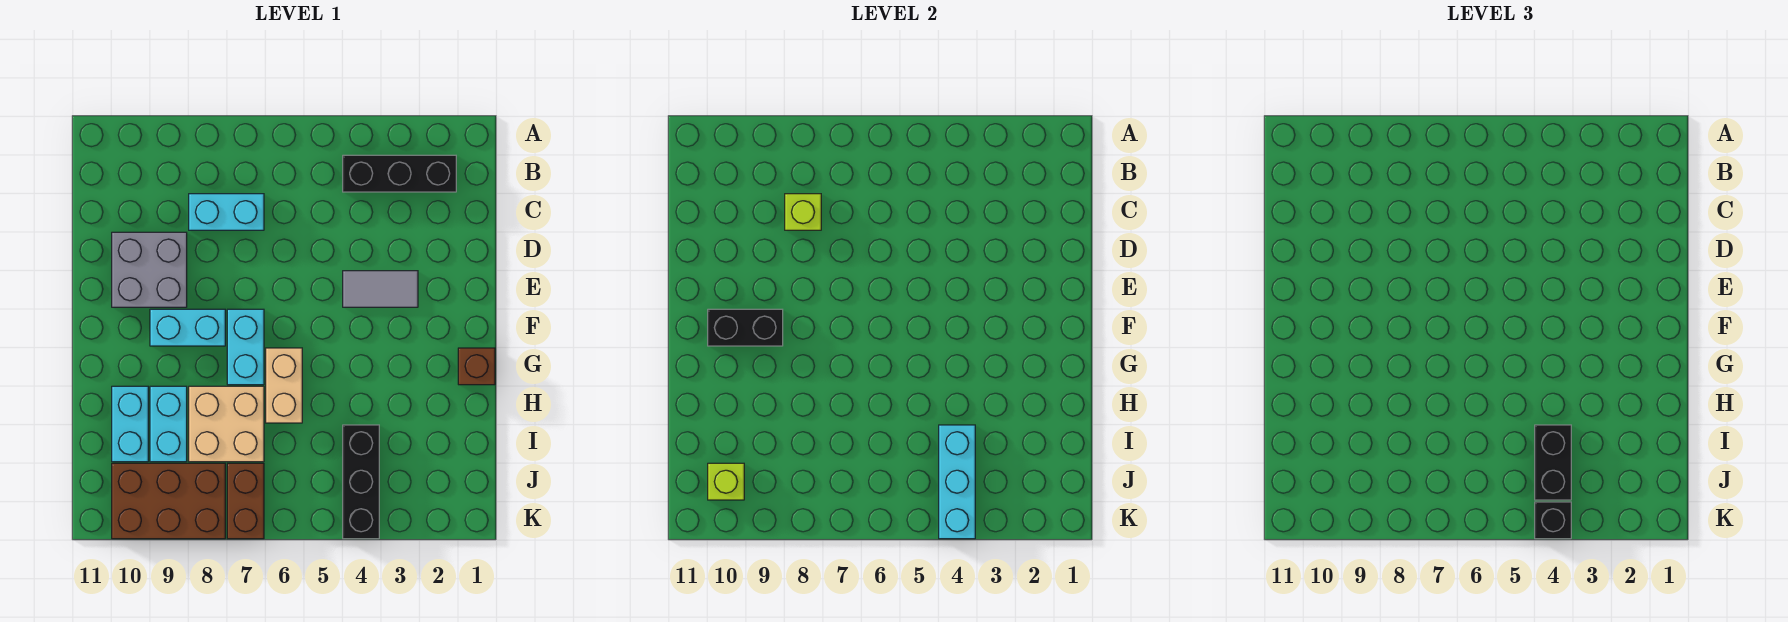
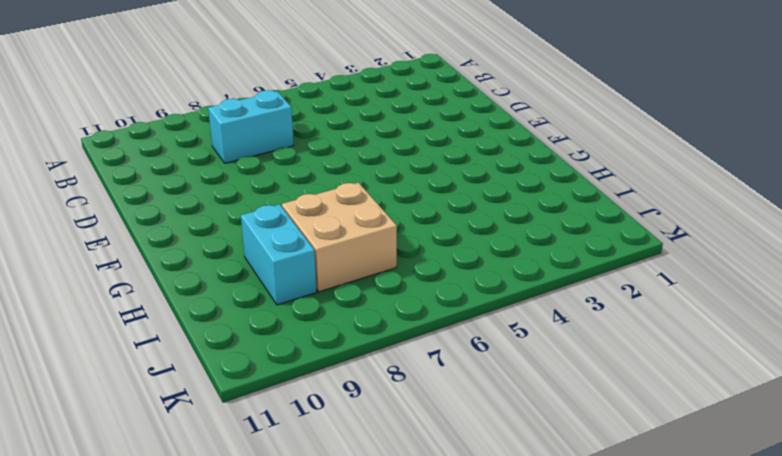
none -> black brick B2:B4 level 1
none -> grey brick D9:E10 level 1
none -> grey tile E3:E4 level 1

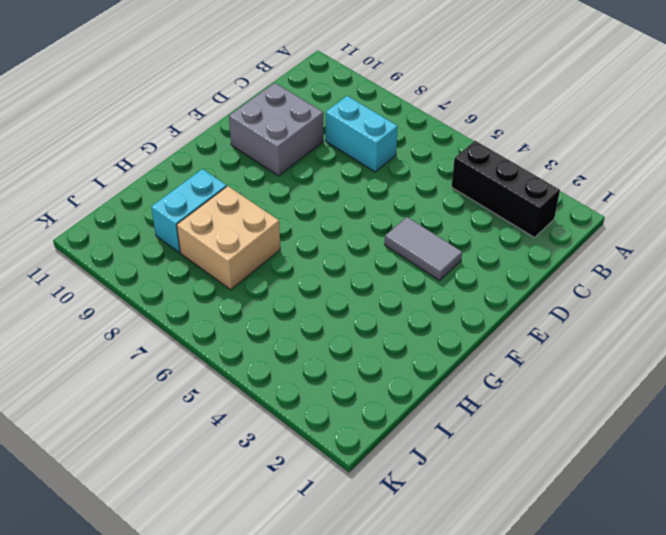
none -> cyan brick F7:G7 level 1
none -> cyan brick F8:F9 level 1
none -> brown brick G1 level 1

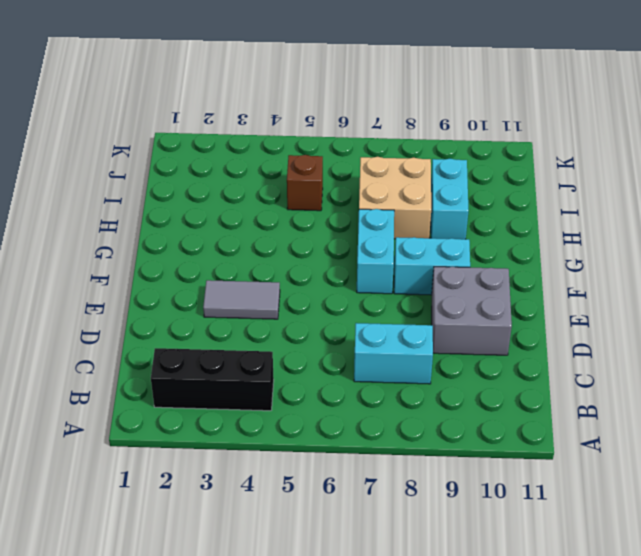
brown brick I5 level 1 -> brown brick G1 level 1
none -> tan brick G6:H6 level 1
none -> cyan brick H10:I10 level 1
none -> black brick I4:K4 level 1

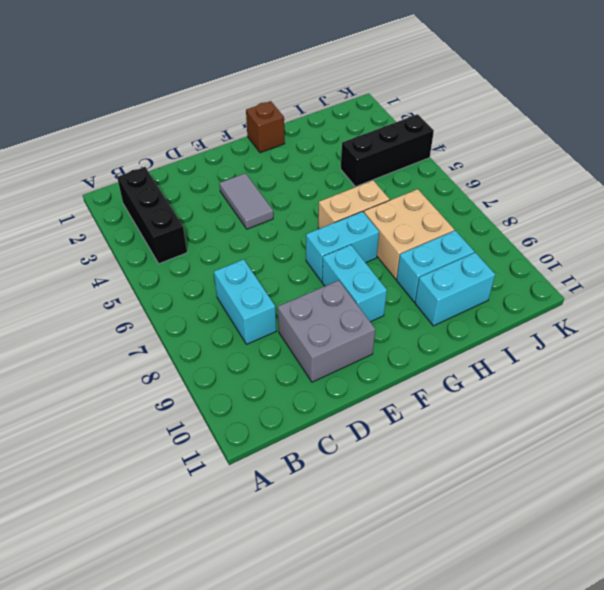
none -> brown brick J7:K7 level 1
none -> brown brick J8:K10 level 1
none -> lime brick C8 level 2

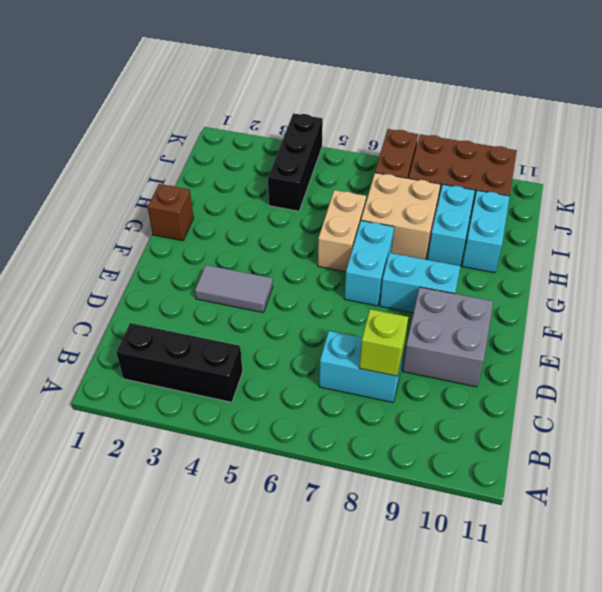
none -> black brick F9:F10 level 2
none -> cyan brick I4:K4 level 2
none -> lime brick J10 level 2

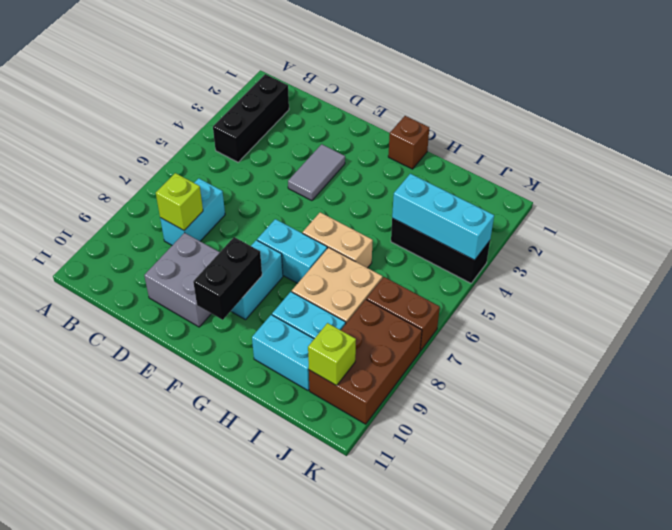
none -> black brick I4:J4 level 3
none -> black brick K4 level 3

